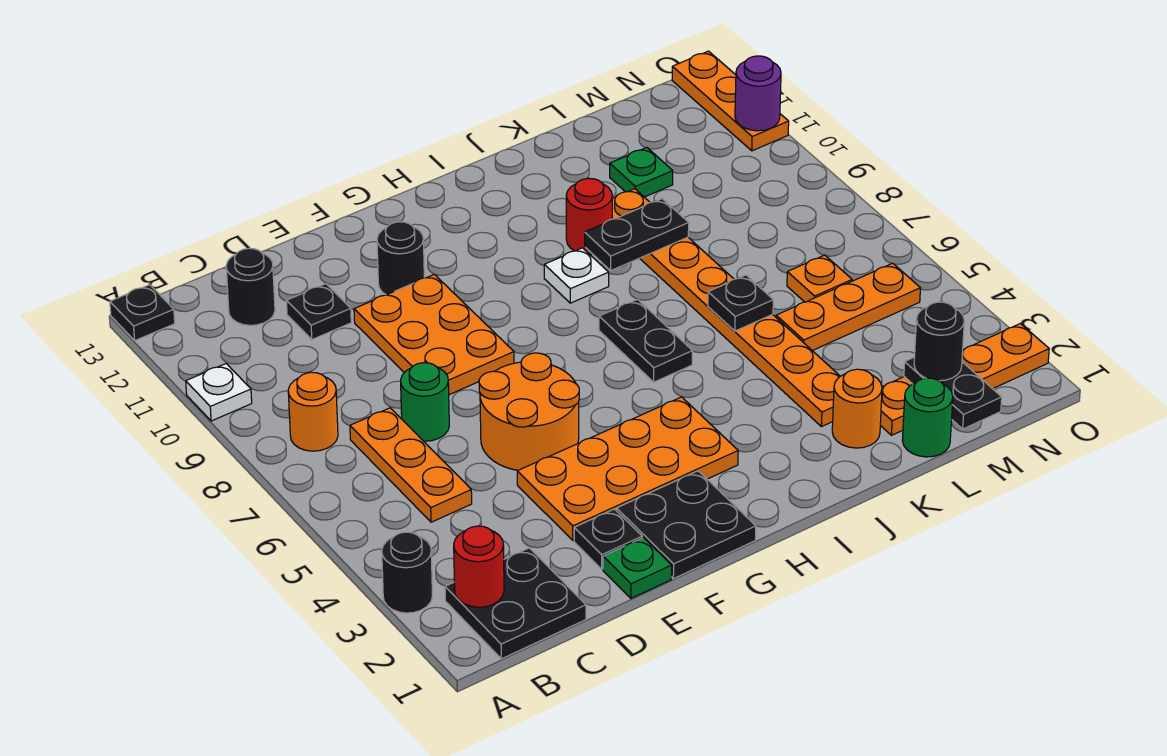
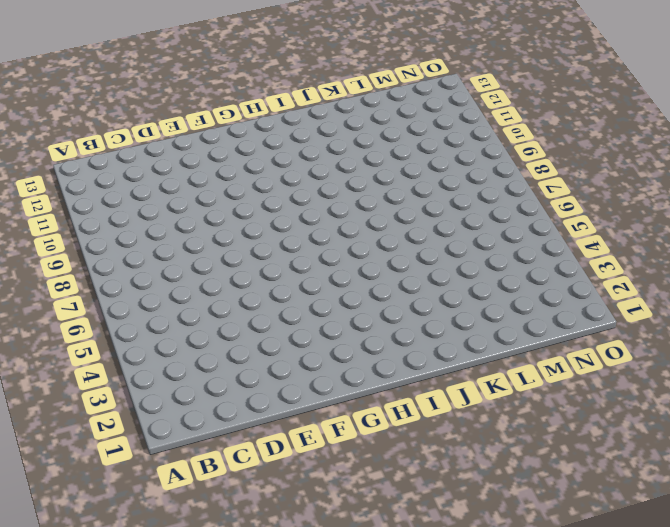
none -> black round brick A3 level 1
none -> white plate A10 level 1
none -> black plate A13 level 1
none -> black plate B1:C2 level 1

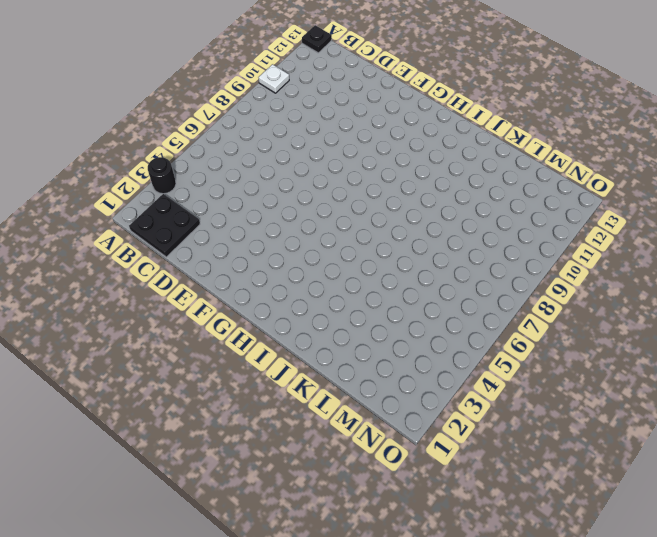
none -> orange round brick B8 level 1
none -> orange plate C5:C7 level 1
none -> black round brick C12 level 1
none -> green round brick D7 level 1

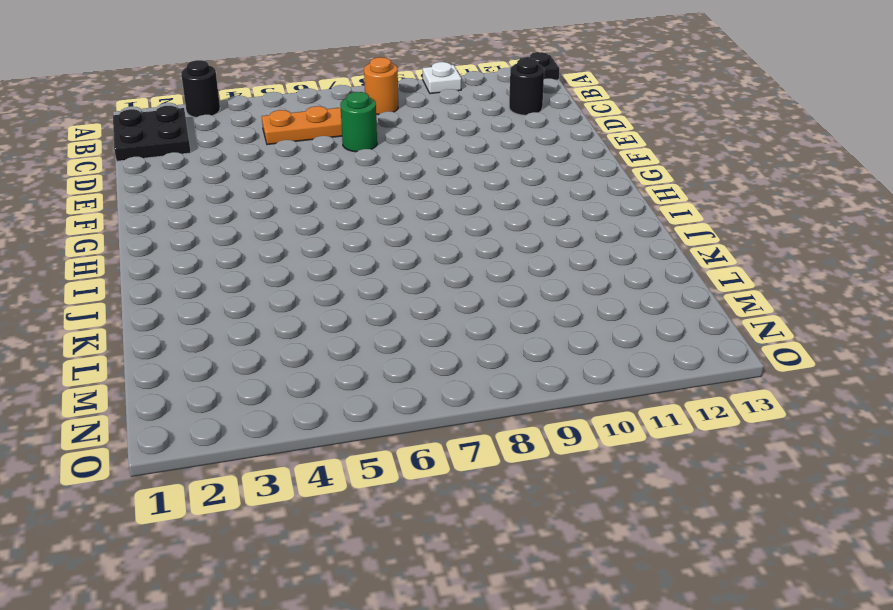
none -> black plate D11 level 1
none -> green plate E1 level 1
none -> black plate E2 level 1
none -> orange plate E3:H4 level 1

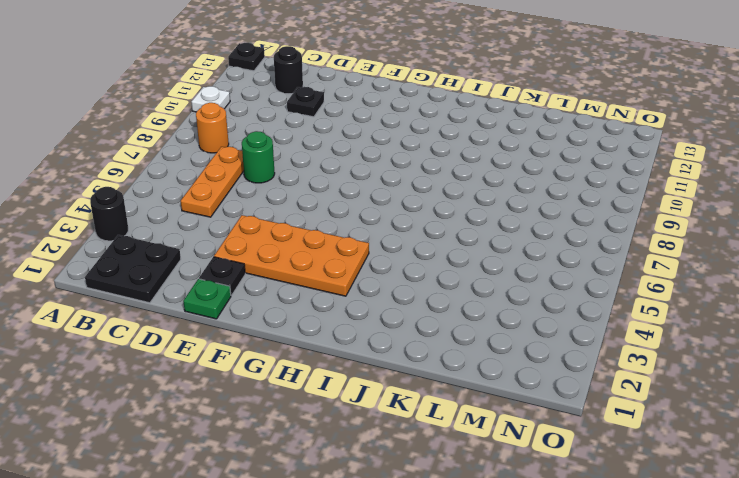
none -> orange round brick E5:F6 level 1
none -> orange plate E8:F10 level 1
none -> black plate F1:G2 level 1
none -> black round brick F11 level 1

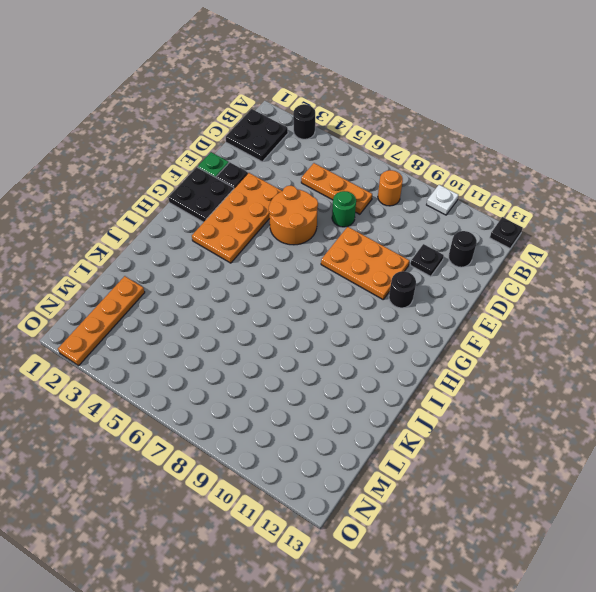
none -> black plate I6:I7 level 1
none -> white plate I9 level 1
none -> red round brick J10 level 1
none -> orange round brick K2 level 1

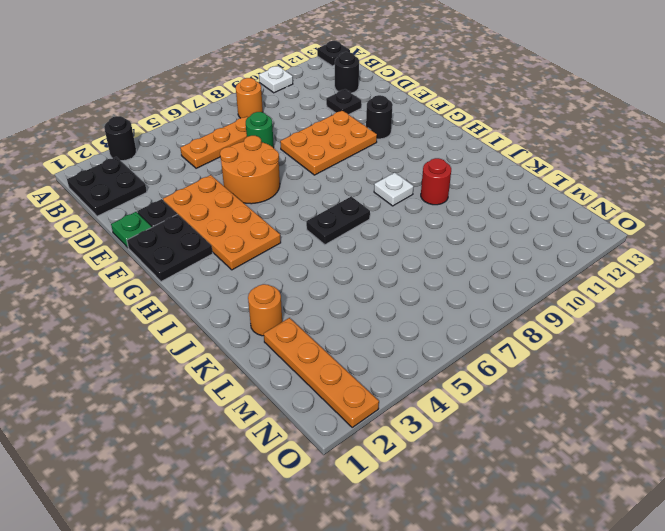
none -> orange plate K3:K10 level 1
none -> green round brick L1 level 1
none -> orange plate L5:N5 level 1
none -> green plate L11 level 1

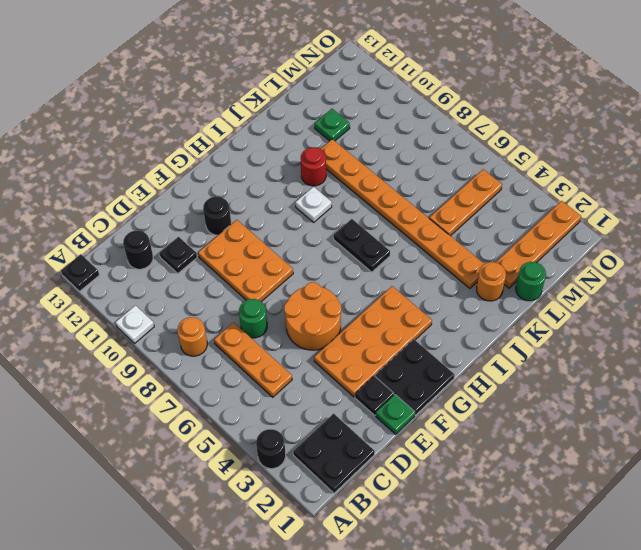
none -> orange plate M6 level 1
none -> orange plate O11:O13 level 1
none -> red round brick B2 level 2
none -> black plate J9:K9 level 2

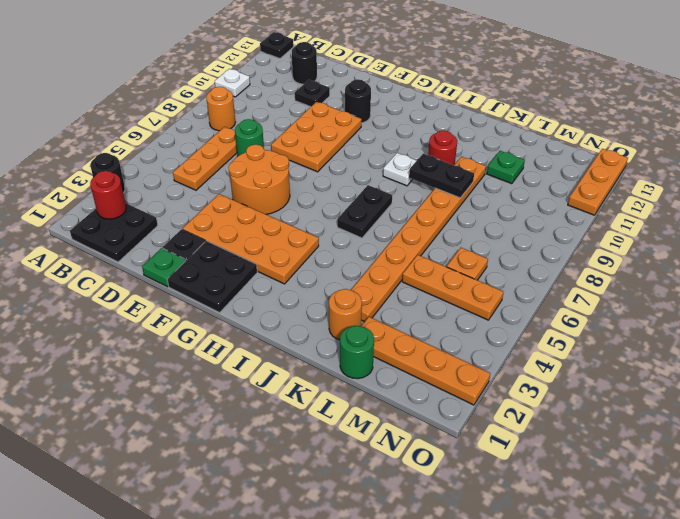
none -> black plate K6 level 2
none -> black plate M1:M2 level 2
none -> purple round brick O11 level 2
none -> black round brick M2 level 3

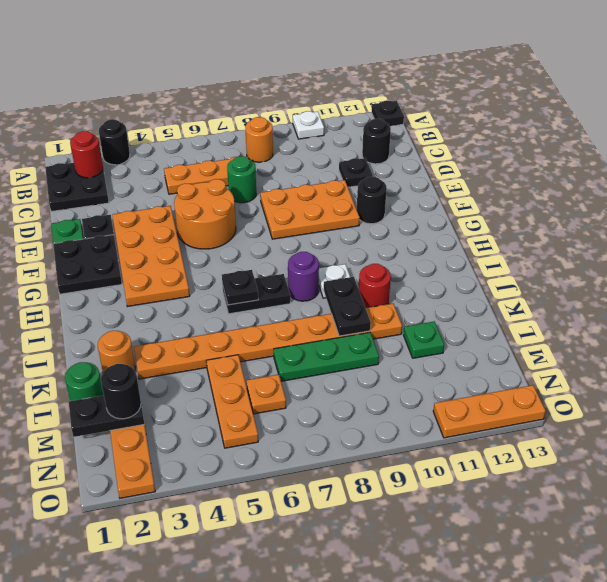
black plate I6 level 2 -> black plate K6 level 2
purple round brick I8 level 1 -> purple round brick O11 level 2
green plate L7:L9 level 1 -> none

